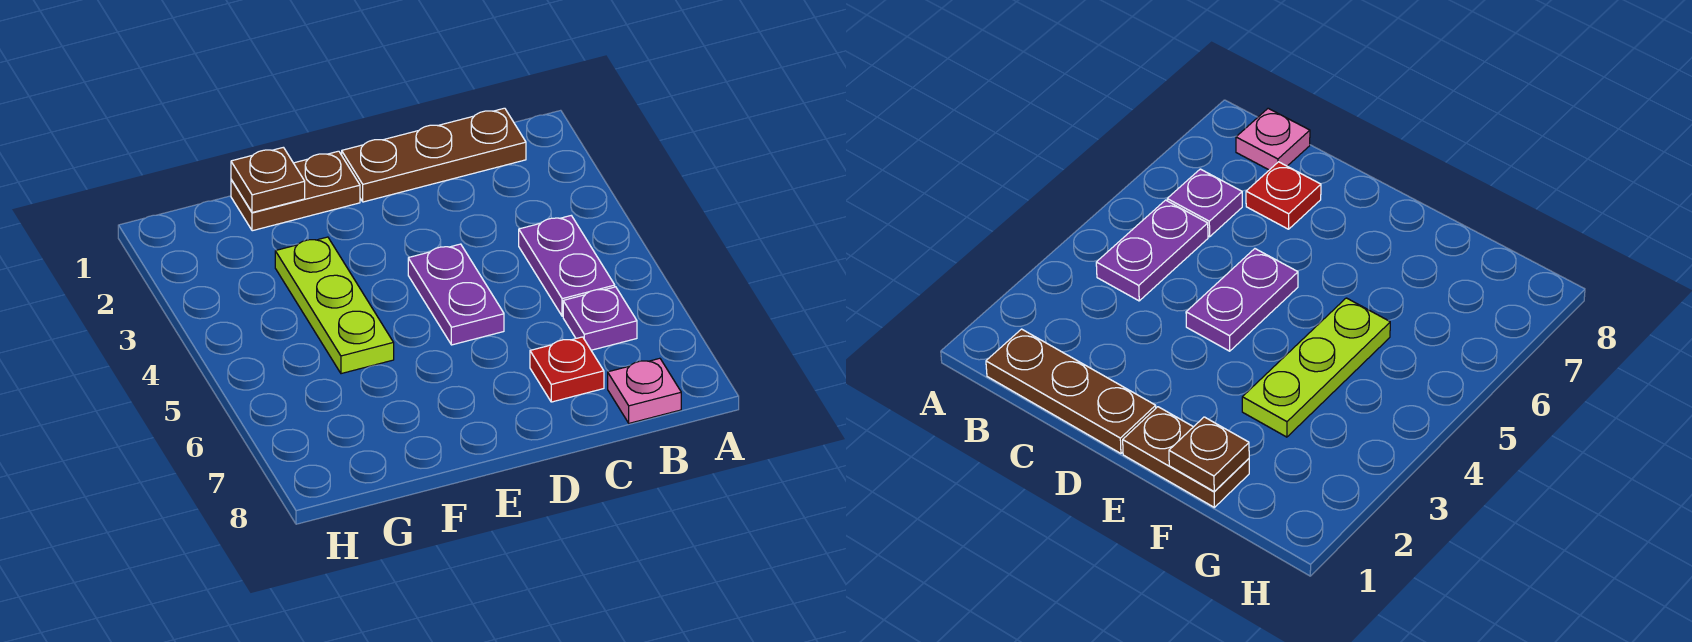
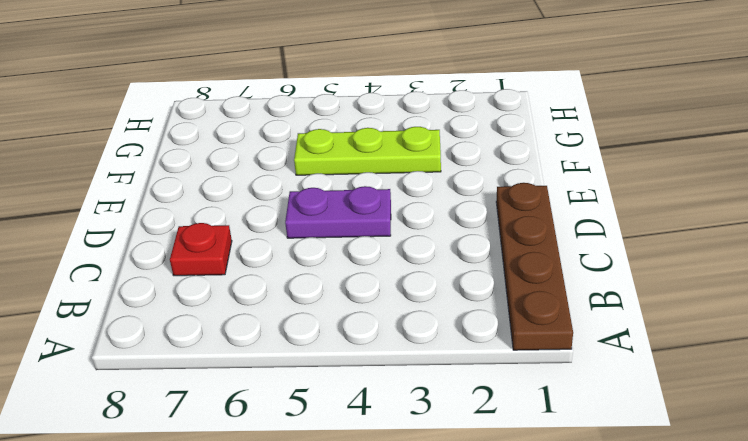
brown plate A1:D1 level 1 -> brown plate B1:D1 level 1
none -> purple plate B4:B5 level 1
none -> purple plate B6 level 1

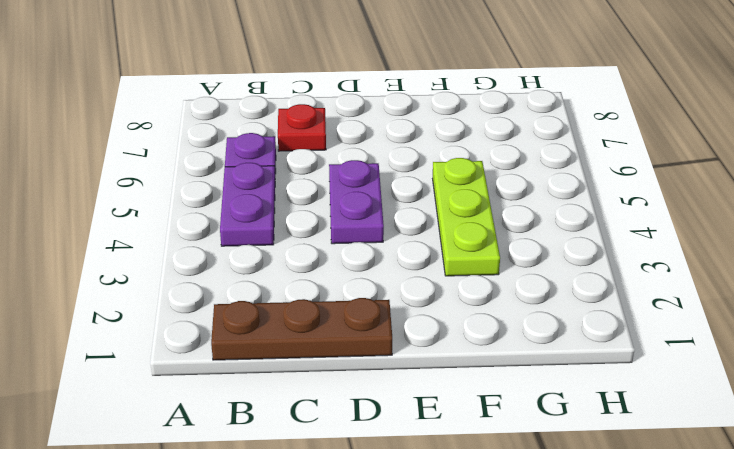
none -> pink plate B8 level 1
none -> brown plate E1:F1 level 1

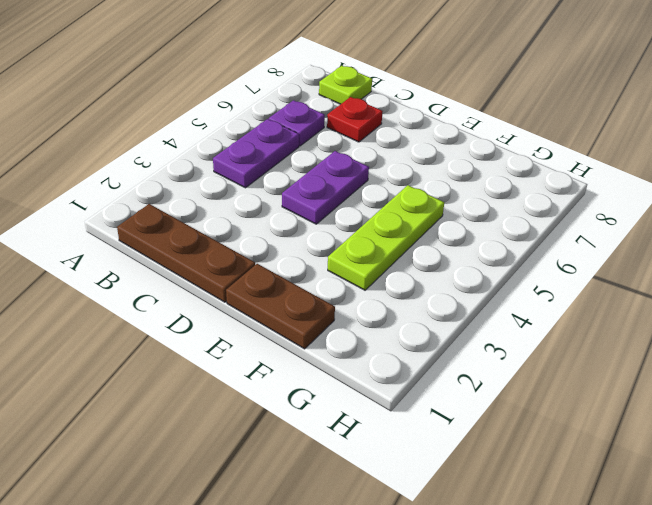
lime plate B8 level 1 -> pink plate B8 level 1
none -> brown plate F1 level 2

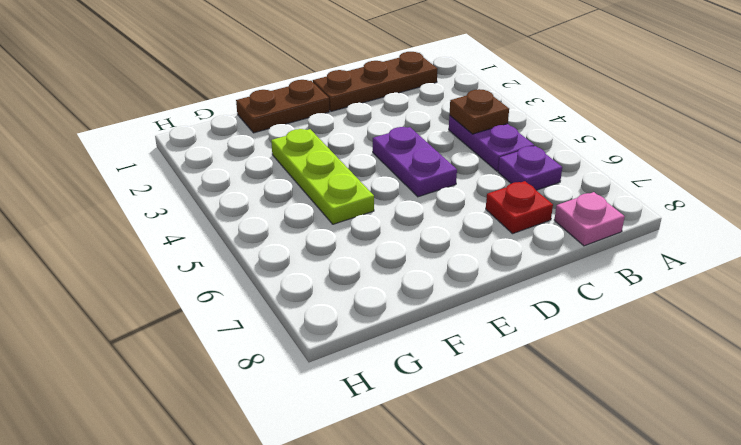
brown plate B4 level 2 -> brown plate F1 level 2

